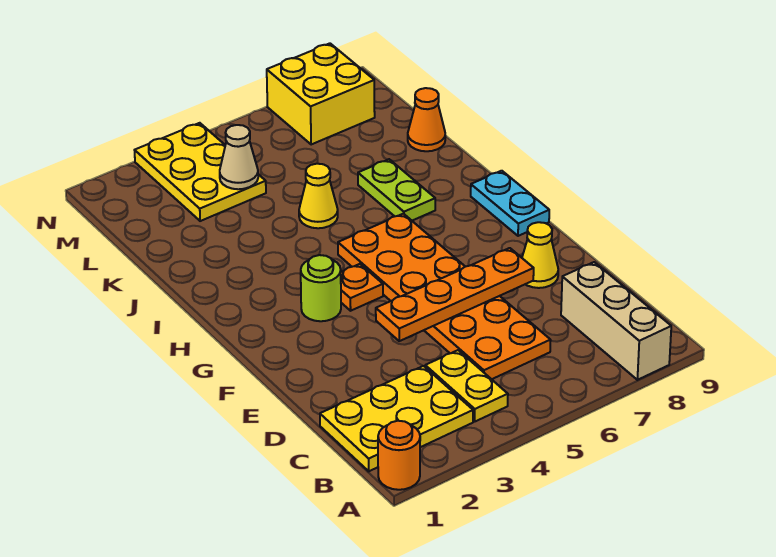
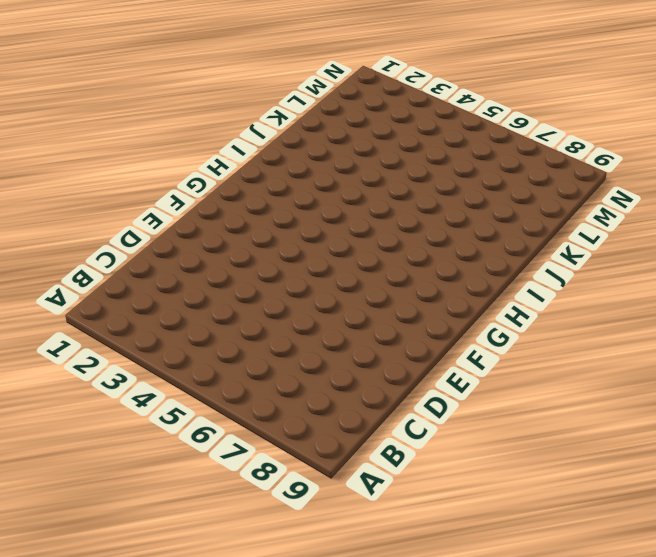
none -> orange round brick A1 level 1
none -> tan brick A8:C8 level 1
none -> yellow plate B1:C3 level 1

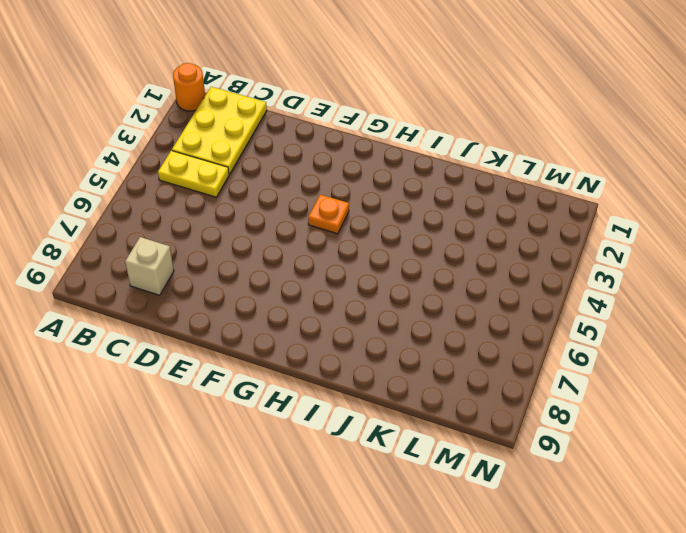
tan brick C8 level 1 -> tan brick A8:C8 level 1
none -> orange plate C5:H6 level 1
none -> yellow cone E8 level 1
none -> lime round brick G3 level 1

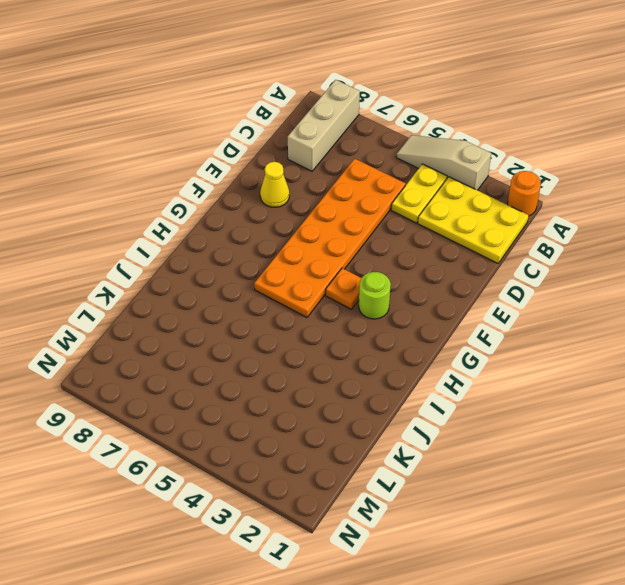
tan slope A3:A5 level 1 top 3 -> none
none -> cyan plate G9:H9 level 1
none -> lime plate I7:J7 level 1
none -> yellow cone J5 level 1

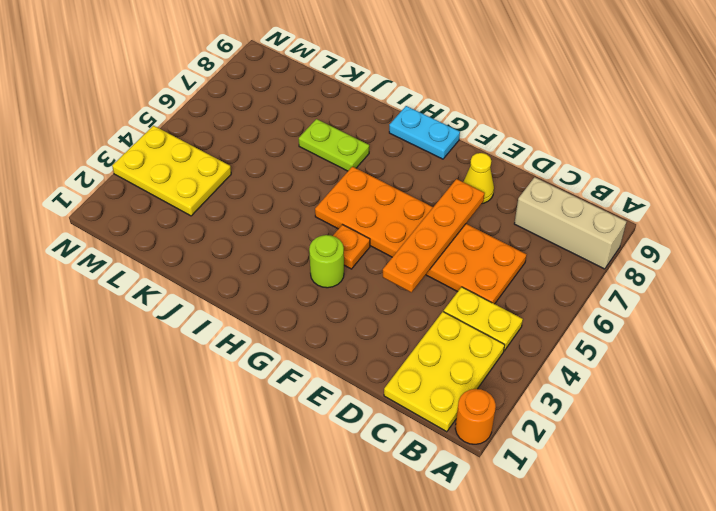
none -> yellow cone J5 level 1
none -> orange cone K9 level 1
none -> yellow brick M7:N8 level 1

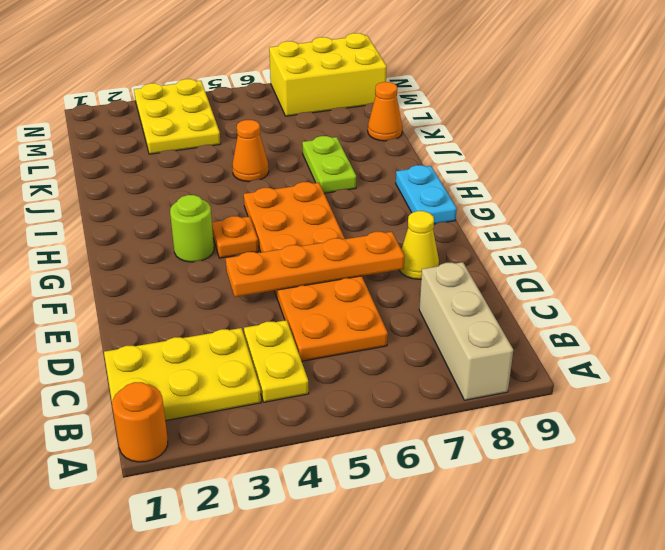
orange cone J5 level 1 -> yellow cone J5 level 1
yellow brick M7:N9 level 1 -> yellow brick M7:N8 level 1
none -> tan cone L4 level 2

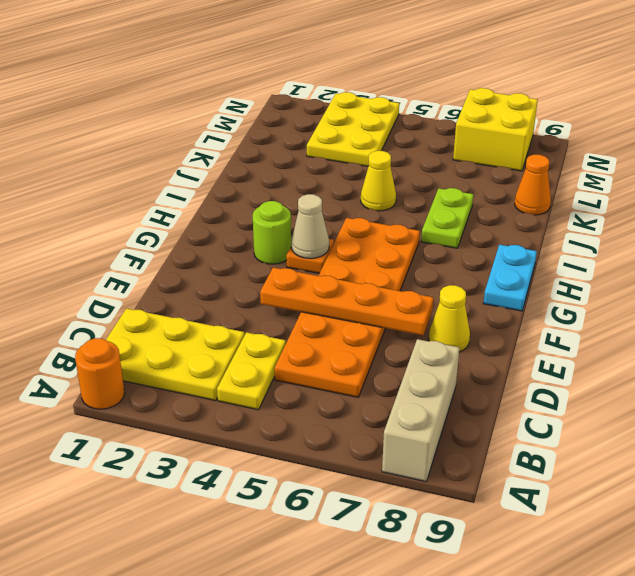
tan cone G4 level 2 -> tan cone L4 level 2

